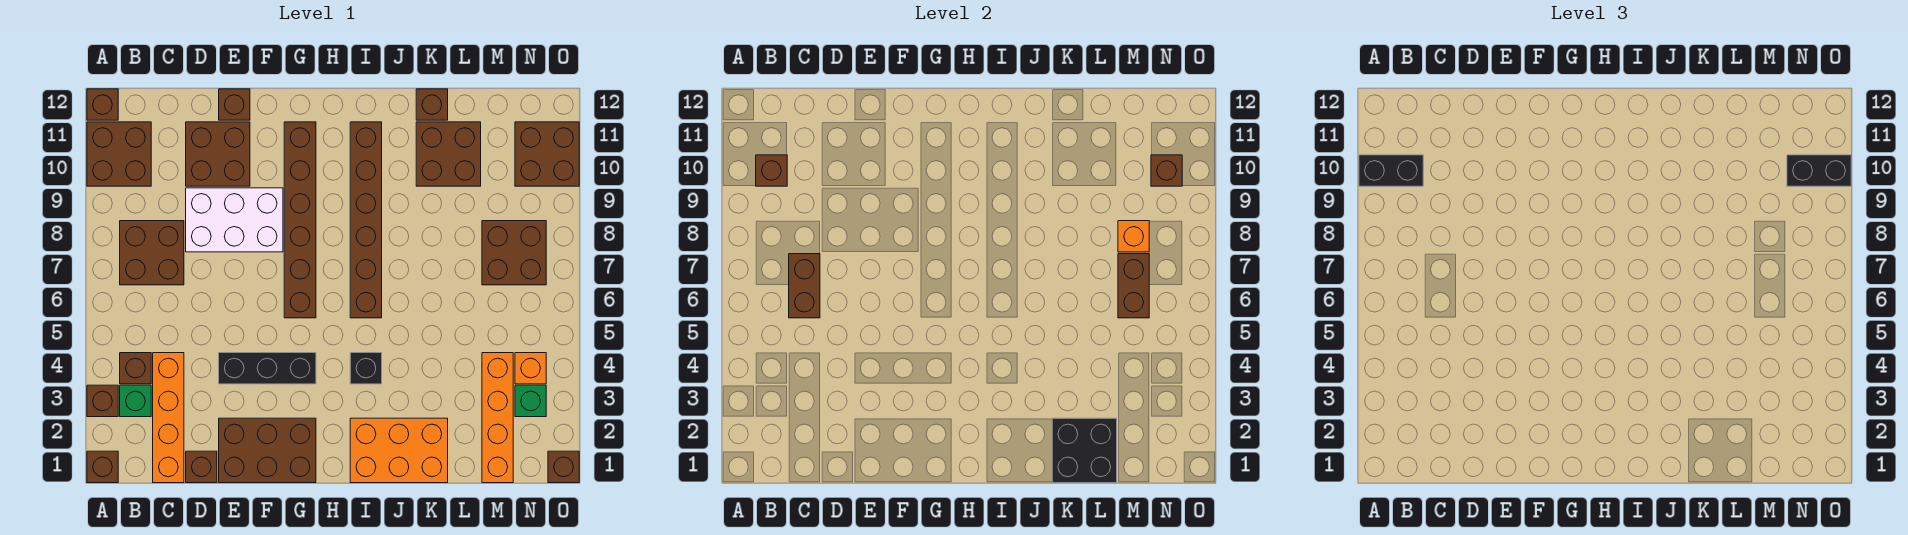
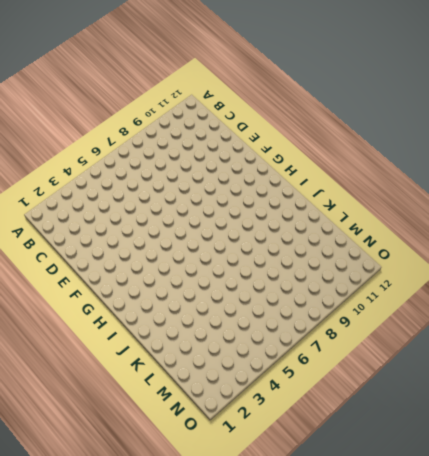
none -> brown brick A1 level 1
none -> brown brick A3 level 1
none -> brown brick A10:B11 level 1
none -> brown brick A12 level 1

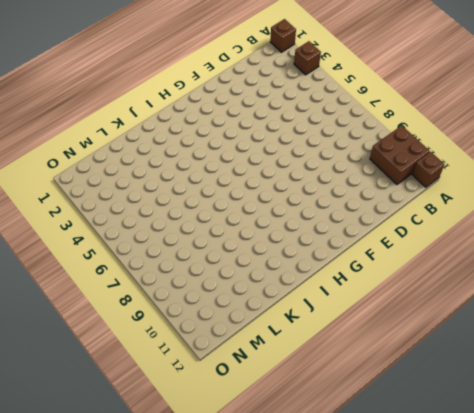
none -> green brick B3 level 1
none -> brown brick B4 level 1
none -> brown brick B7:C8 level 1
none -> orange brick C1:C4 level 1

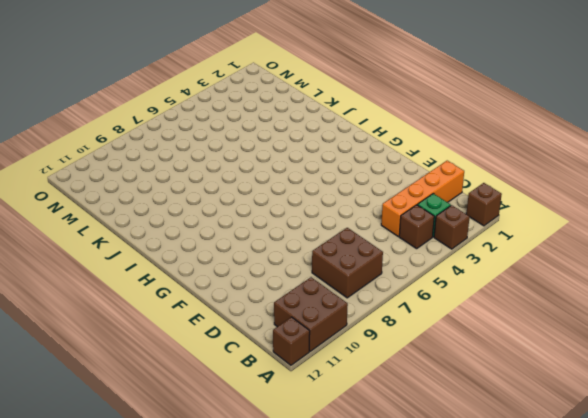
none -> brown brick D1 level 1
none -> white brick D8:F9 level 1
none -> brown brick D10:E11 level 1
none -> brown brick E1:G2 level 1

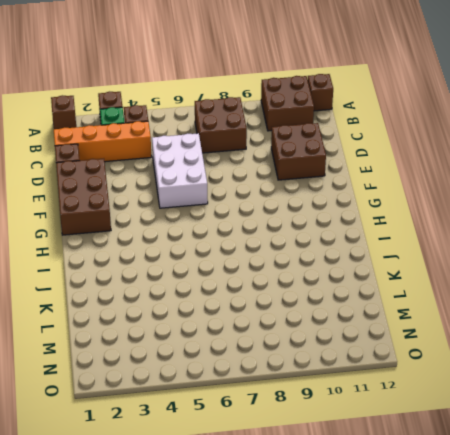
white brick D5:F6 level 1 -> white brick D8:F9 level 1
none -> black brick E4:G4 level 1
none -> brown brick E12 level 1
none -> brown brick G6:G11 level 1
none -> orange brick I1:K2 level 1

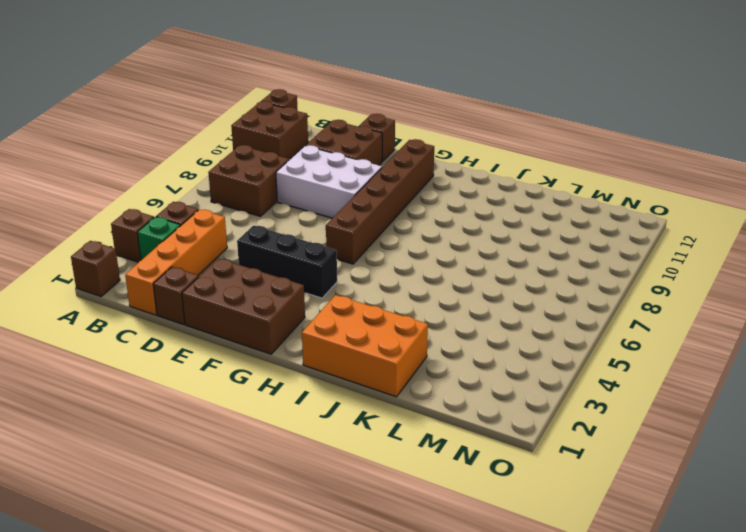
none -> black brick I4 level 1
none -> brown brick I6:I11 level 1
none -> brown brick K10:L11 level 1
none -> brown brick K12 level 1

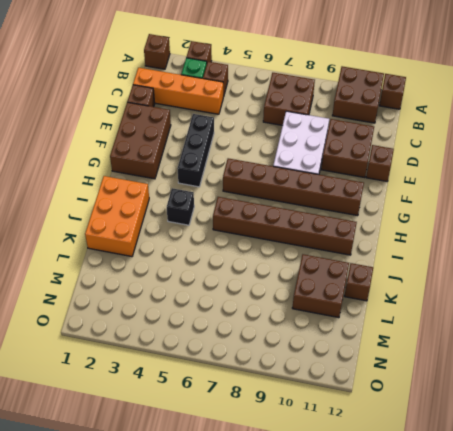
none -> orange brick M1:M4 level 1
none -> brown brick M7:N8 level 1
none -> green brick N3 level 1
none -> orange brick N4 level 1

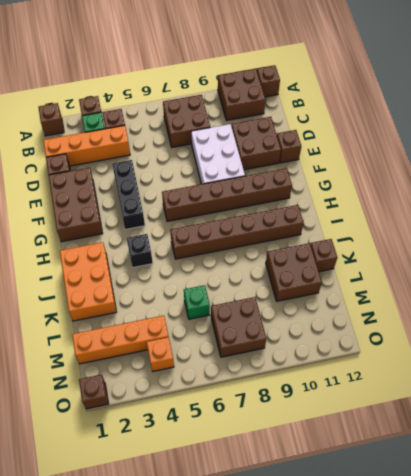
green brick L6 level 1 -> green brick N3 level 1
none -> brown brick N10:O11 level 1
none -> brown brick B10 level 2
none -> brown brick C6:C7 level 2
none -> black brick K1:L2 level 2

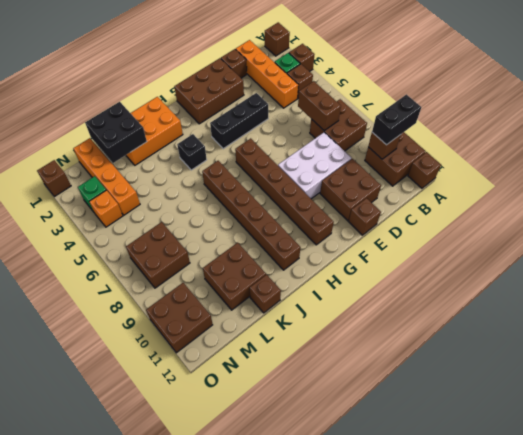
none -> brown brick M6:M7 level 2
none -> orange brick M8 level 2
none -> brown brick N10 level 2
none -> black brick N10:O10 level 3

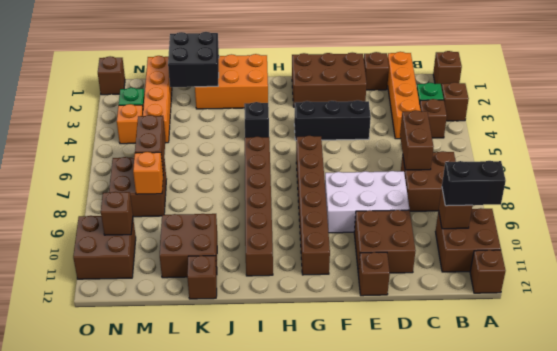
none -> black brick N10:O10 level 3

